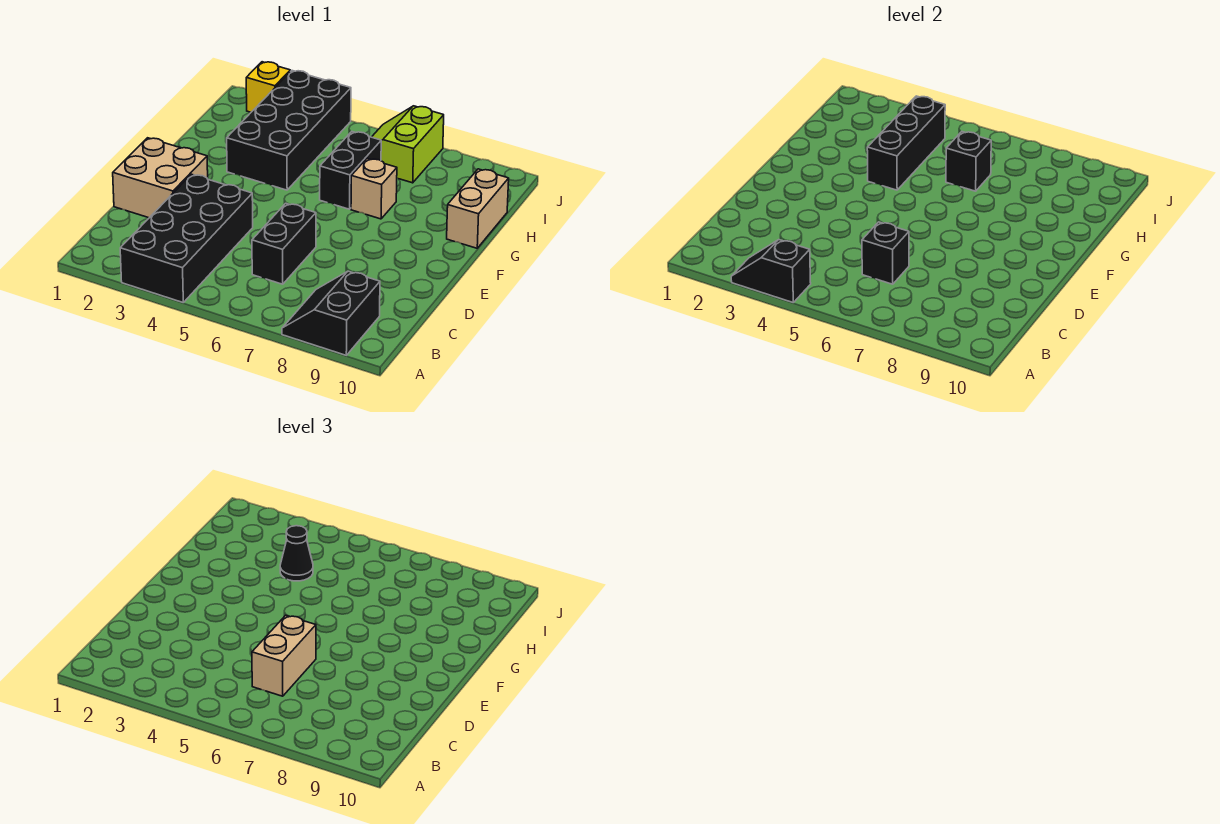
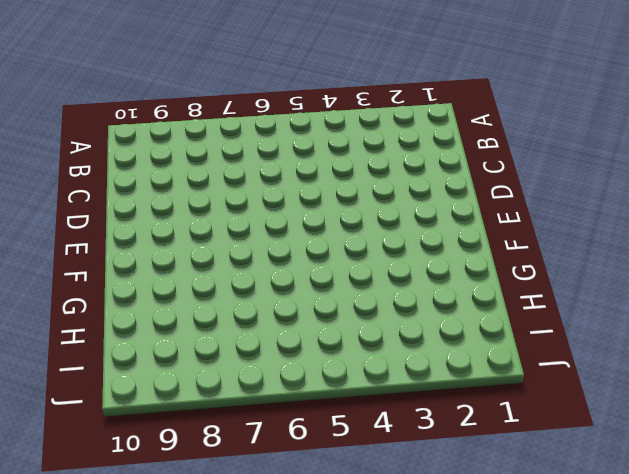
none -> black brick A3:D4 level 1
none -> black slope A8:B9 level 1 top 9
none -> black brick C6:D6 level 1

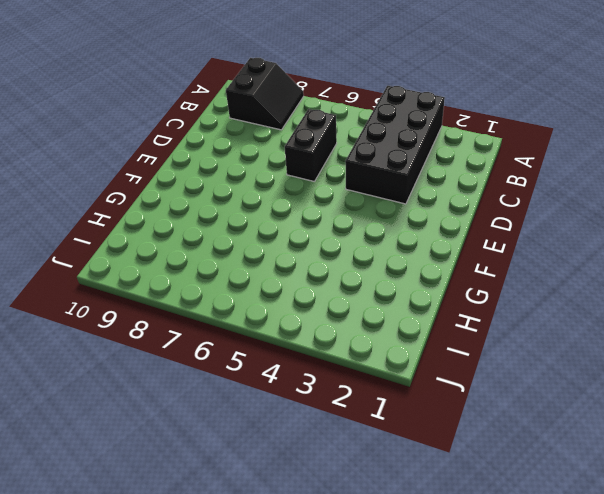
none -> tan brick D1:E2 level 1
none -> black brick G3:J4 level 1
none -> black brick G6:H6 level 1

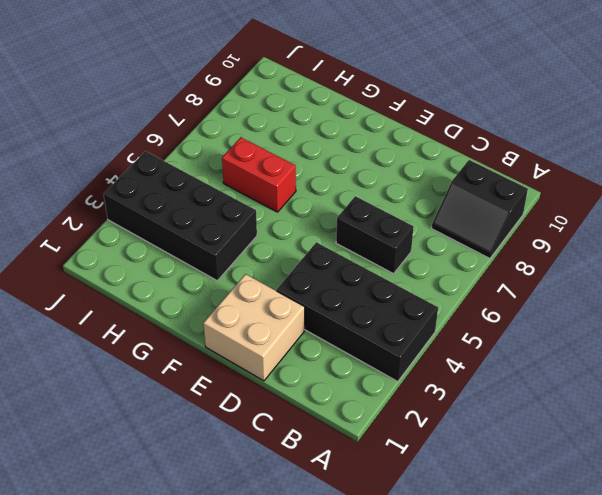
red brick G6:H6 level 1 -> black brick G6:H6 level 1
none -> tan brick G7 level 1
none -> tan brick G10:H10 level 1
none -> lime slope I6:J7 level 1 top 7

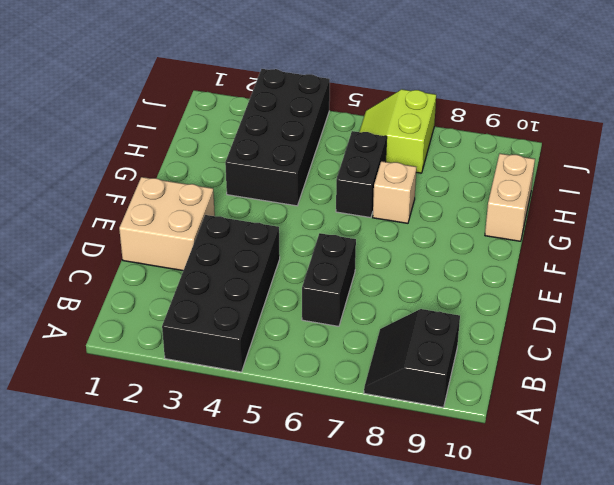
none -> yellow brick J2 level 1
none -> black slope A3:A4 level 2 top 4
none -> black brick C6 level 2

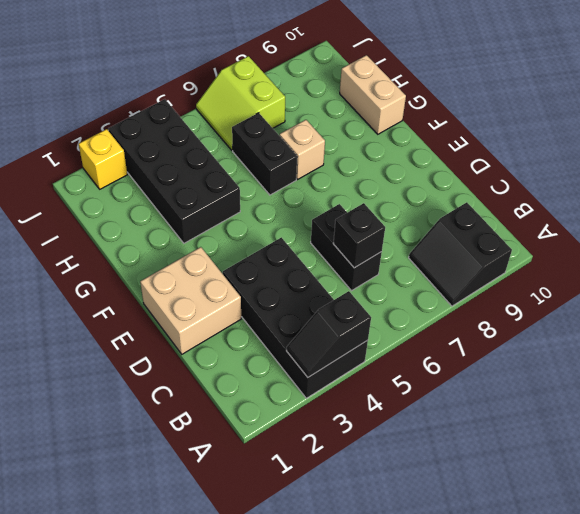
none -> black brick G4:I4 level 2
none -> black brick H6 level 2
none -> tan brick C6:D6 level 3

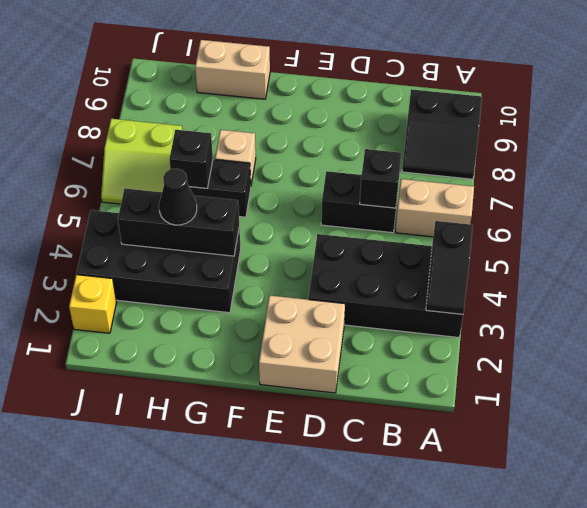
tan brick A6:B6 level 1 -> tan brick C6:D6 level 3

